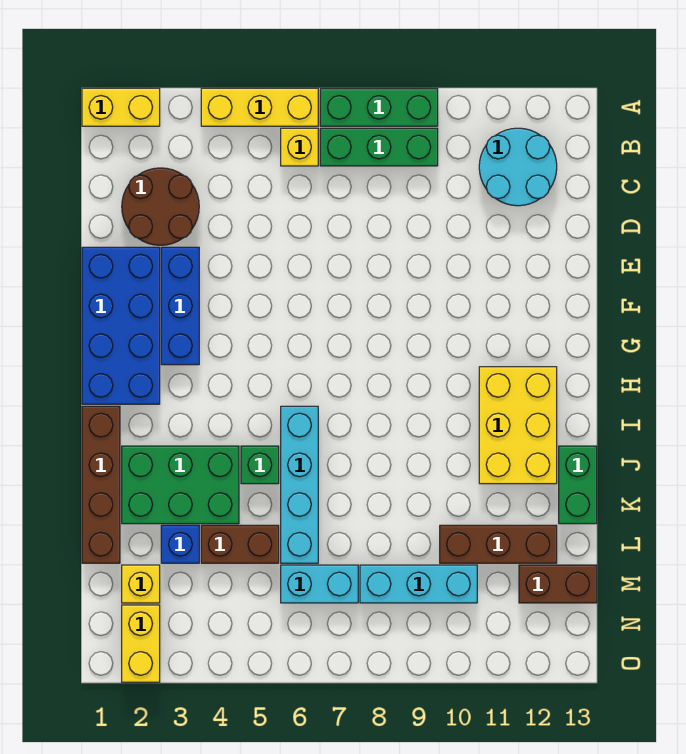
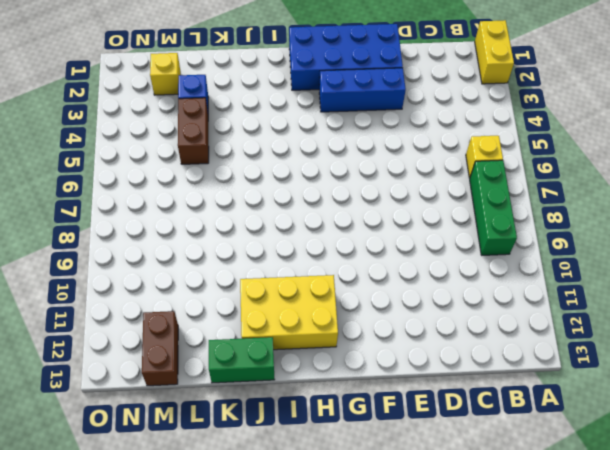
none -> yellow brick A4:A6 level 1
none -> green brick A7:A9 level 1
none -> cyan round brick B11:C12 level 1

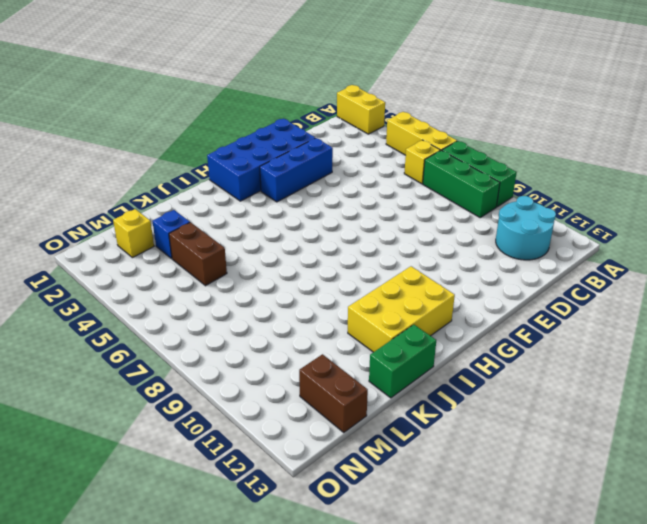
none -> brown round brick C2:D3 level 1
none -> brown brick I1:L1 level 1
none -> cyan brick I6:L6 level 1

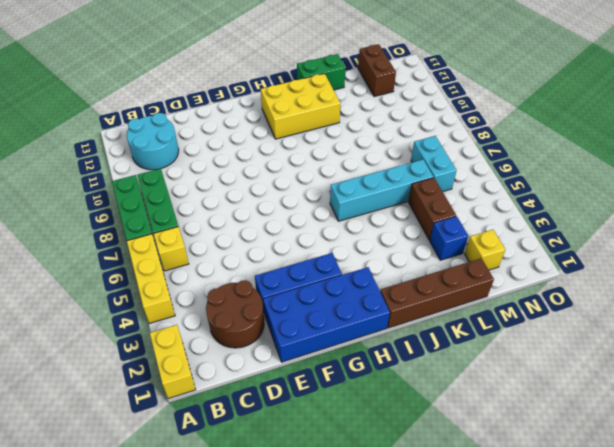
none -> green brick J2:K4 level 1
none -> green brick J5 level 1
none -> brown brick L10:L12 level 1

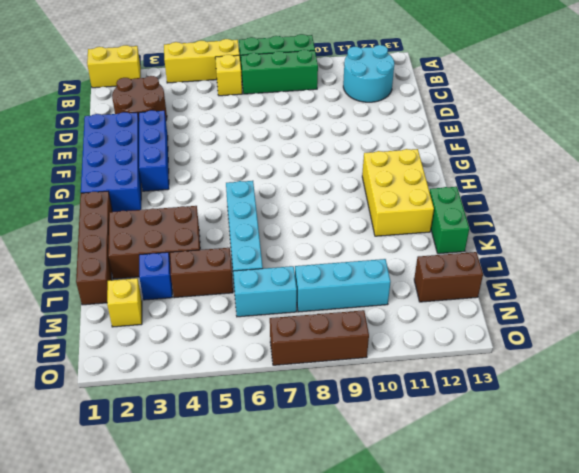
brown brick J2:K4 level 1 -> green brick J2:K4 level 1
brown brick O7:O9 level 1 -> brown brick L10:L12 level 1
none -> green brick J5 level 1
none -> yellow brick N2:O2 level 1

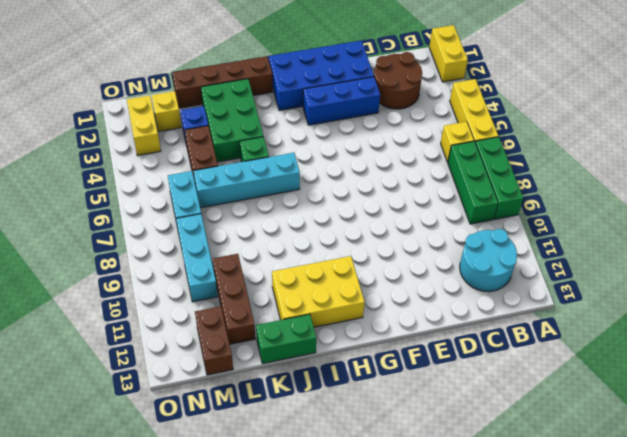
yellow brick N2:N3 level 1 -> yellow brick N2:O2 level 1

